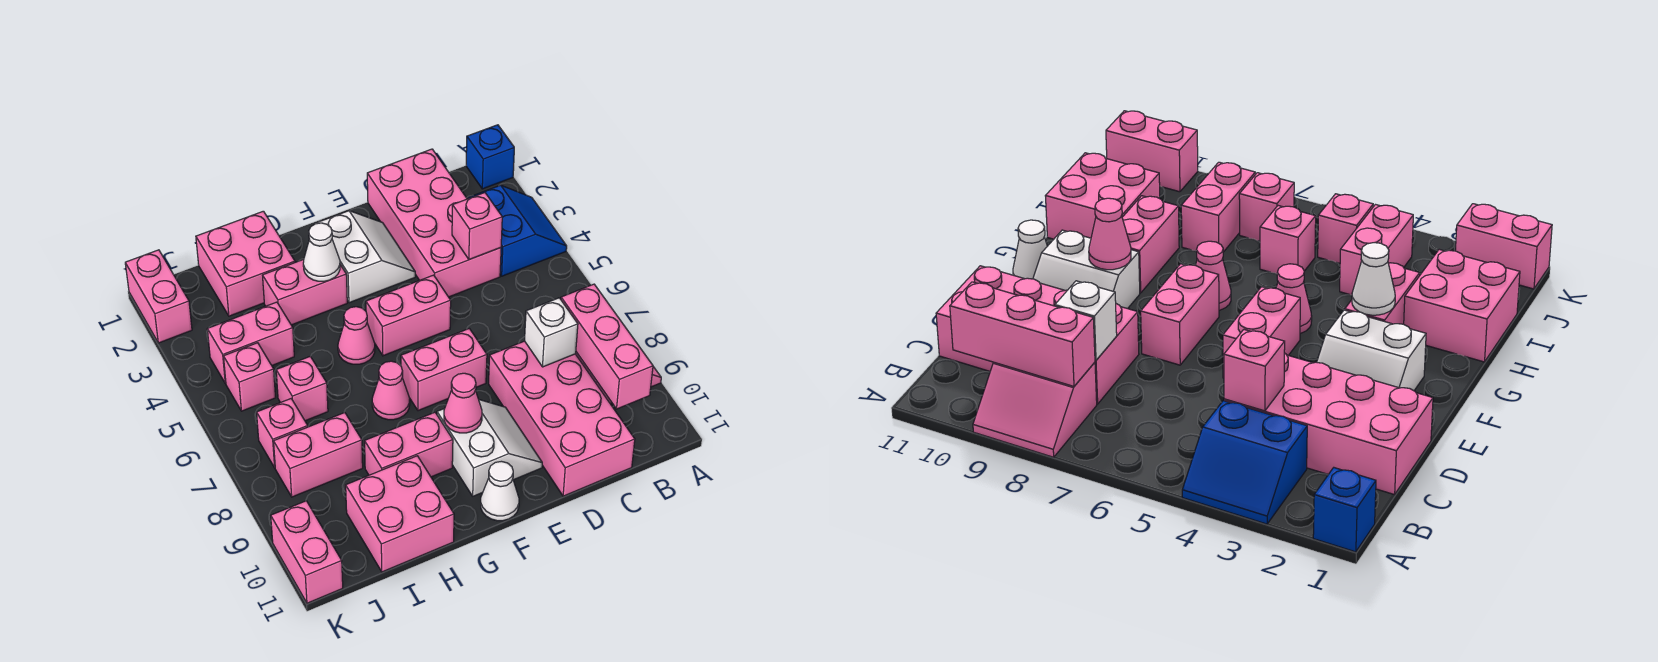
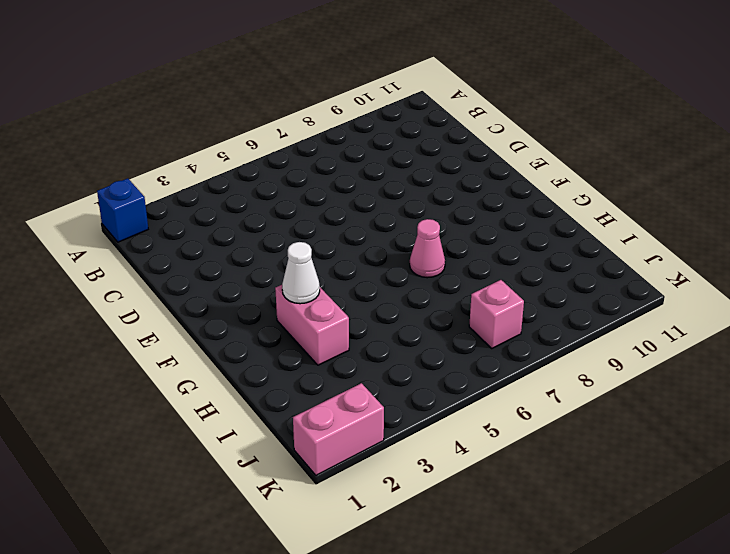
none -> blue slope A3:B4 level 1 top B
none -> pink slope A8:B9 level 1 top B
none -> pink brick C1:D4 level 1

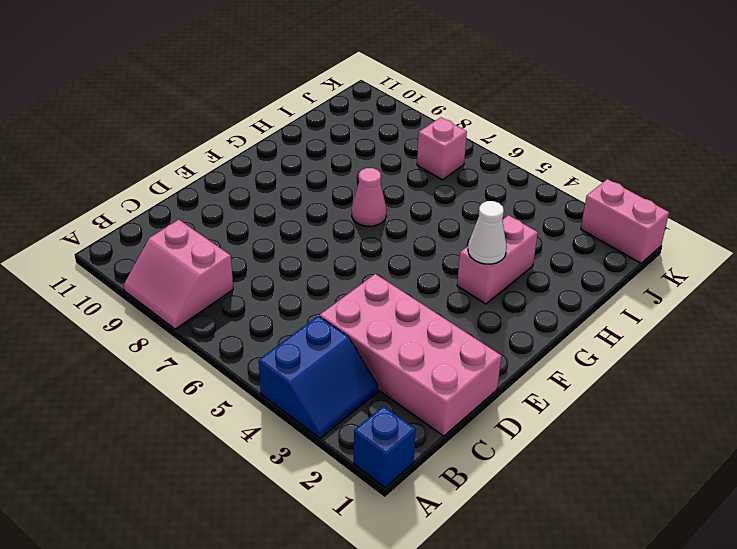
blue slope A3:B4 level 1 top 4 -> blue slope A3:B4 level 1 top B
none -> pink brick C8:D11 level 1
none -> white slope E2:F3 level 1 top F
none -> pink brick E5:F5 level 1

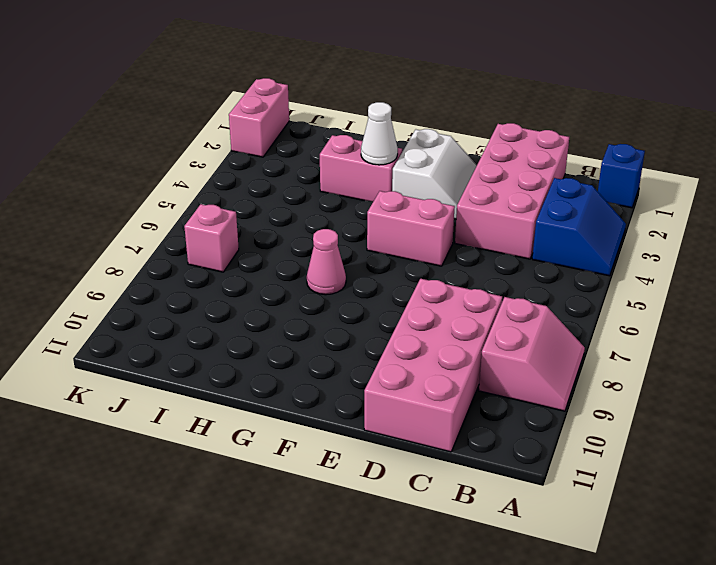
none -> pink brick E7:F7 level 1
none -> white slope E9:F10 level 1 top F
none -> white cone F11 level 1

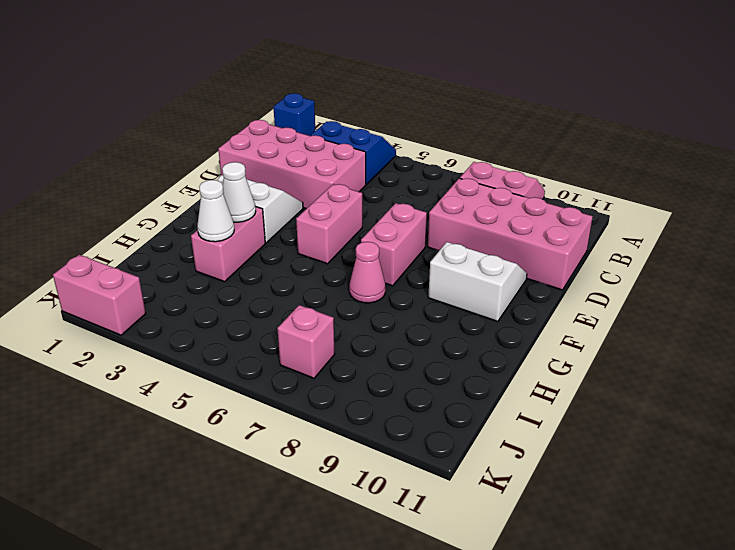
white cone H3 level 2 -> white cone F11 level 1
none -> pink cone G5 level 1
none -> pink brick G9:H9 level 1
none -> pink brick H1:I2 level 1

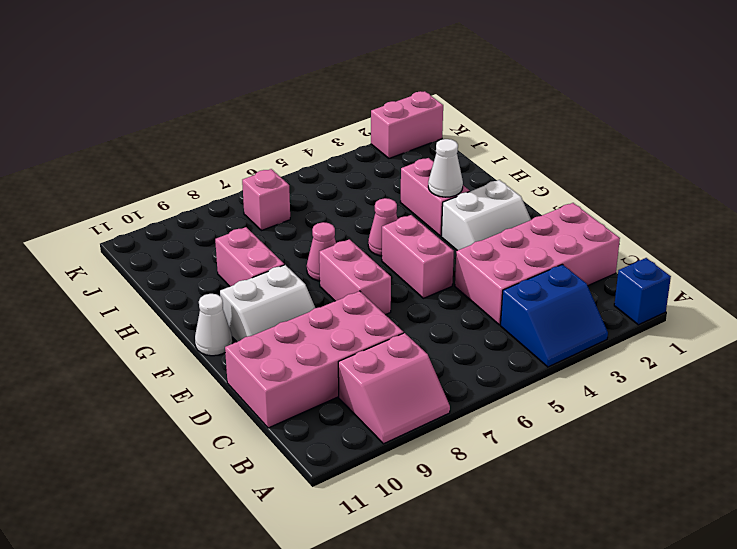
none -> pink brick H1:I2 level 1
none -> pink brick H10:I11 level 1
none -> pink brick I4:J4 level 1

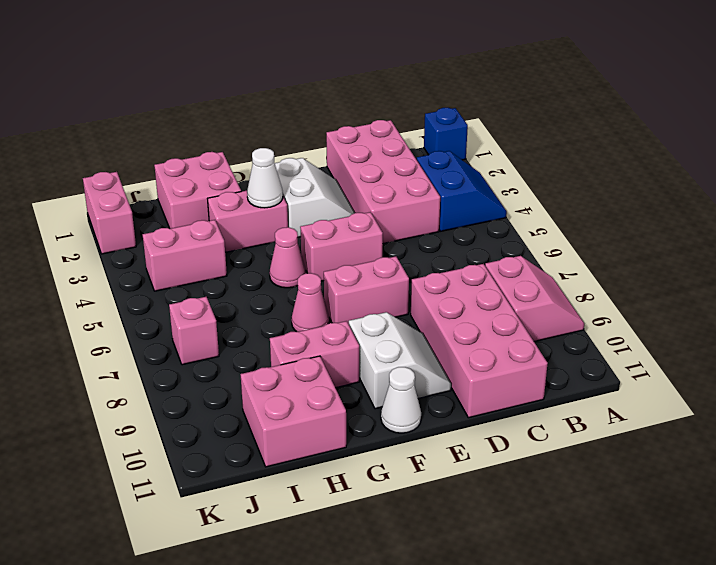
none -> pink brick I6 level 1
none -> pink brick I8:J8 level 1
none -> pink brick J5 level 1

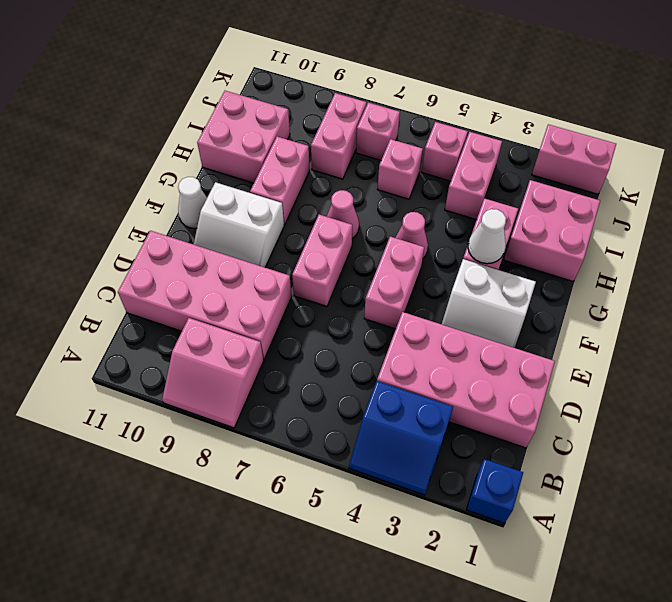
none -> pink brick K10:K11 level 1
none -> pink brick B8:B10 level 2
none -> pink brick C4 level 2

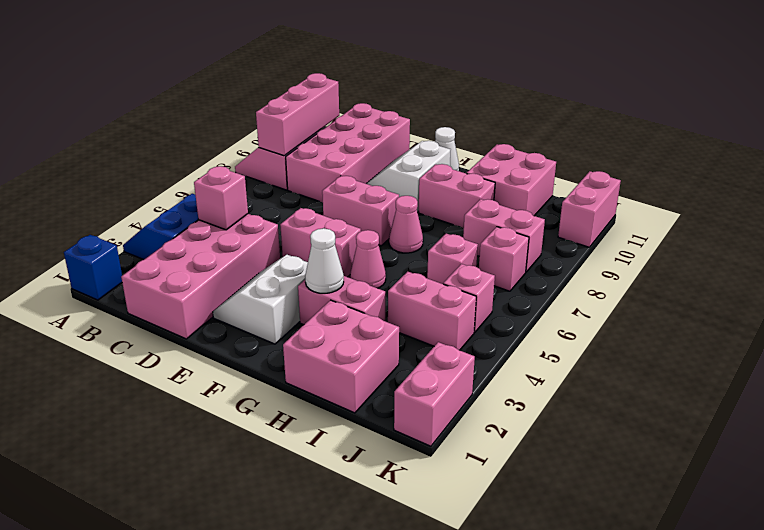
none -> white brick C8 level 2
none -> pink cone F9 level 2

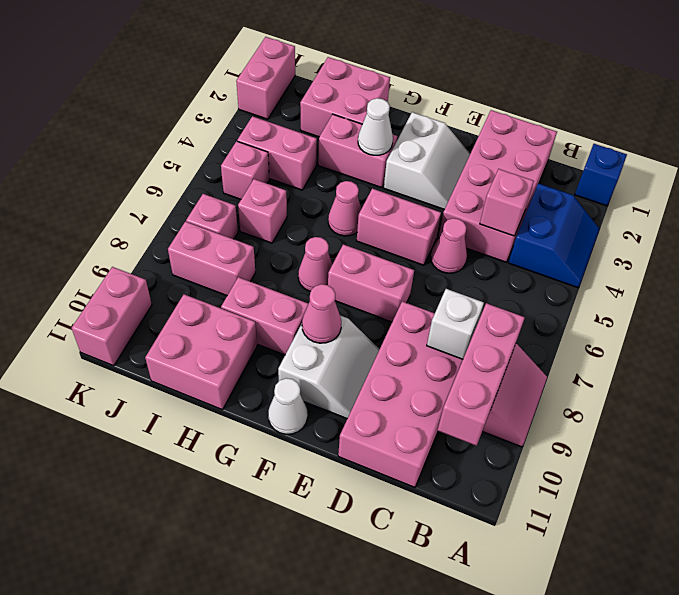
pink cone D5 level 1 -> none

